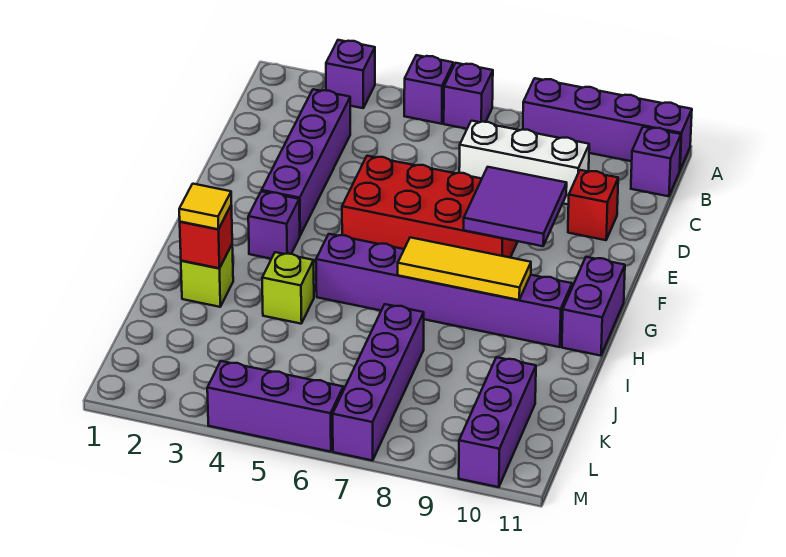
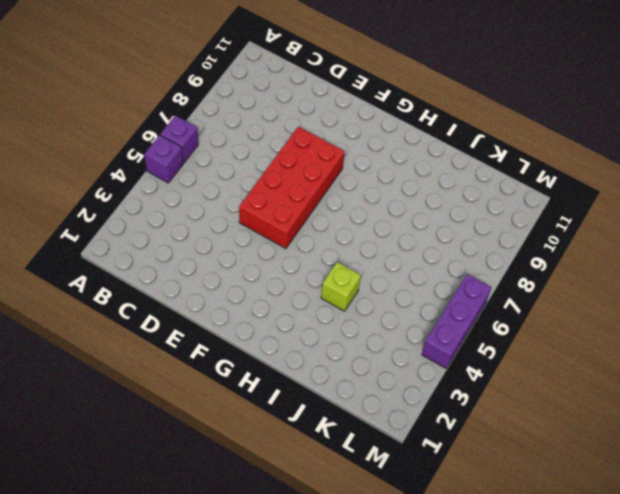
none -> purple brick A3 level 1
none -> purple brick A8:A11 level 1
none -> purple brick B11 level 1

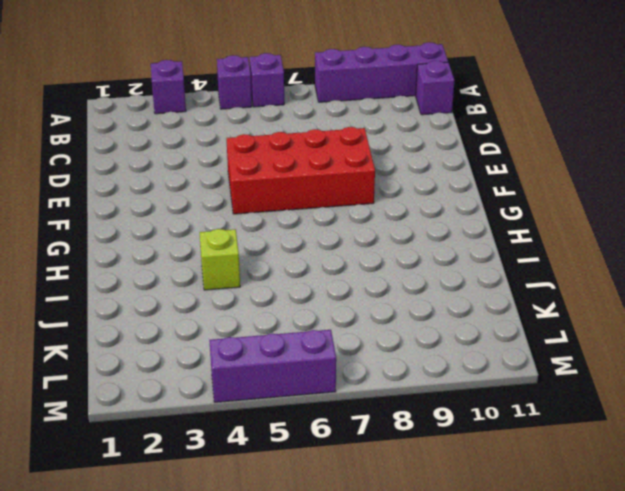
none -> purple brick C3:F3 level 1
none -> white brick C7:C9 level 1
none -> red brick D10 level 1

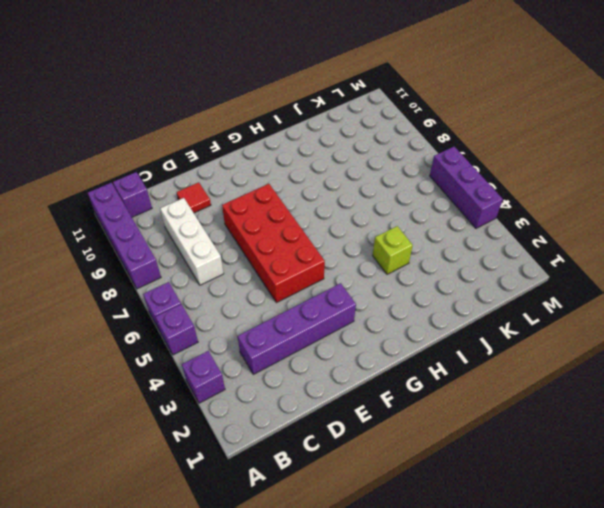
red tile D10 level 1 -> red brick D10 level 1
none -> purple brick G3 level 1
none -> purple brick G11:H11 level 1
none -> purple brick H5:H10 level 1

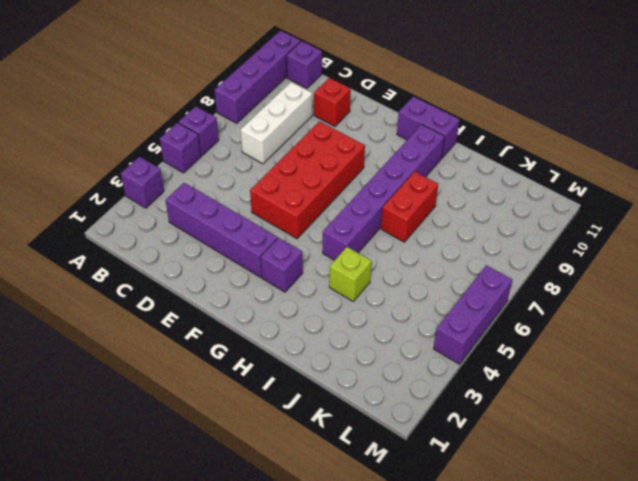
red brick I7:I8 level 1 -> none
none -> lime brick I2 level 1
none -> purple brick J7:M7 level 1
none -> purple brick K10:M10 level 1

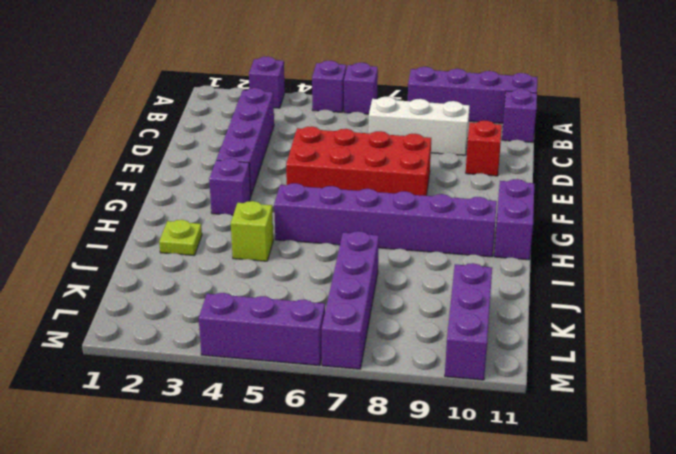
lime plate I2 level 1 -> lime brick I2 level 1
none -> purple tile E8:F9 level 2
none -> yellow tile H7:H9 level 2
none -> red brick I2 level 2

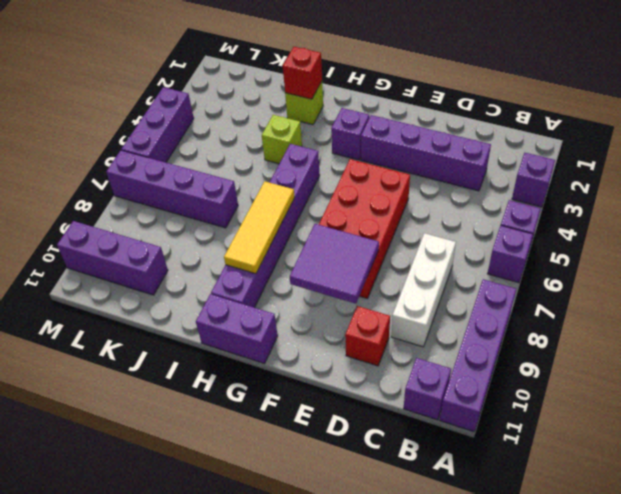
none -> yellow tile I2 level 3

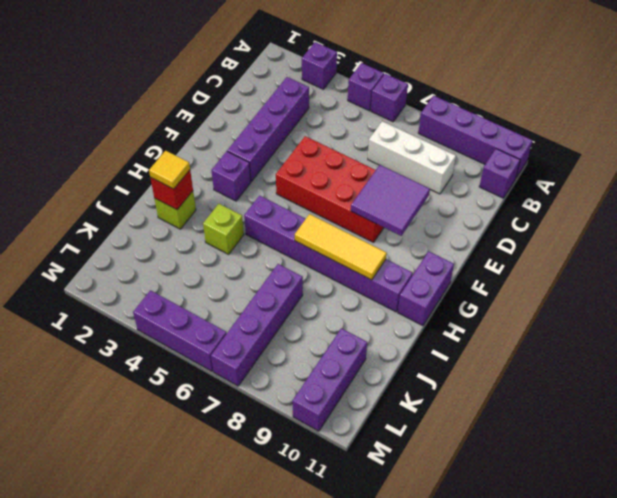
none -> red brick D10 level 1

